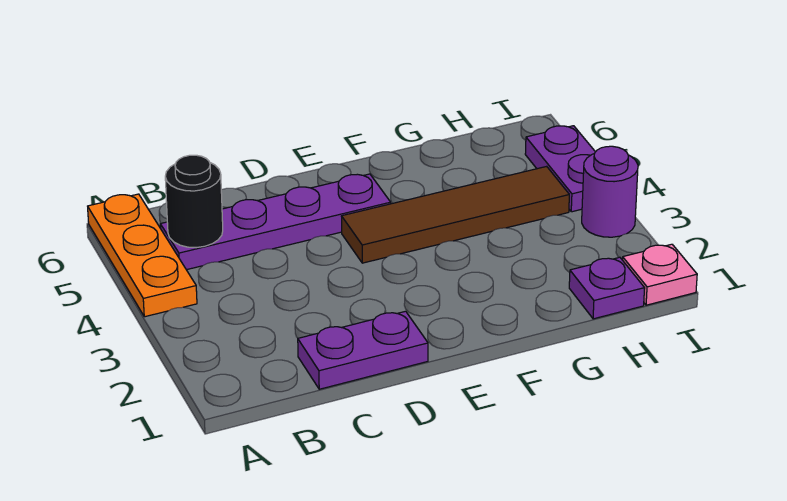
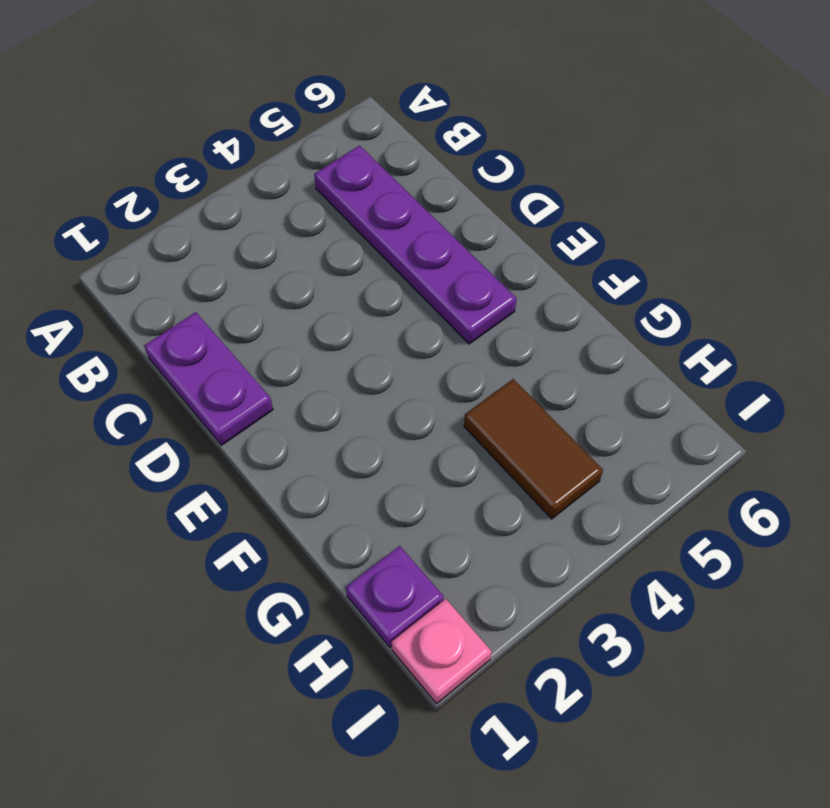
brown tile G4:H4 level 1 -> brown tile E4:H4 level 1
none -> orange plate A4:A6 level 1
none -> purple round brick I3 level 1

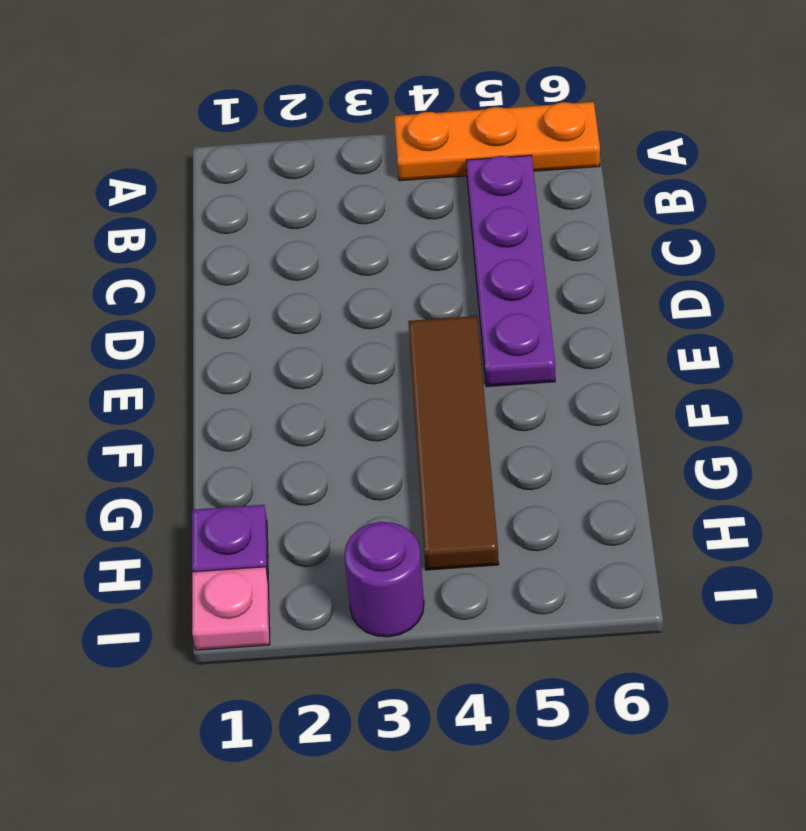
none -> purple plate C1:D1 level 1
none -> purple plate I4:I5 level 1

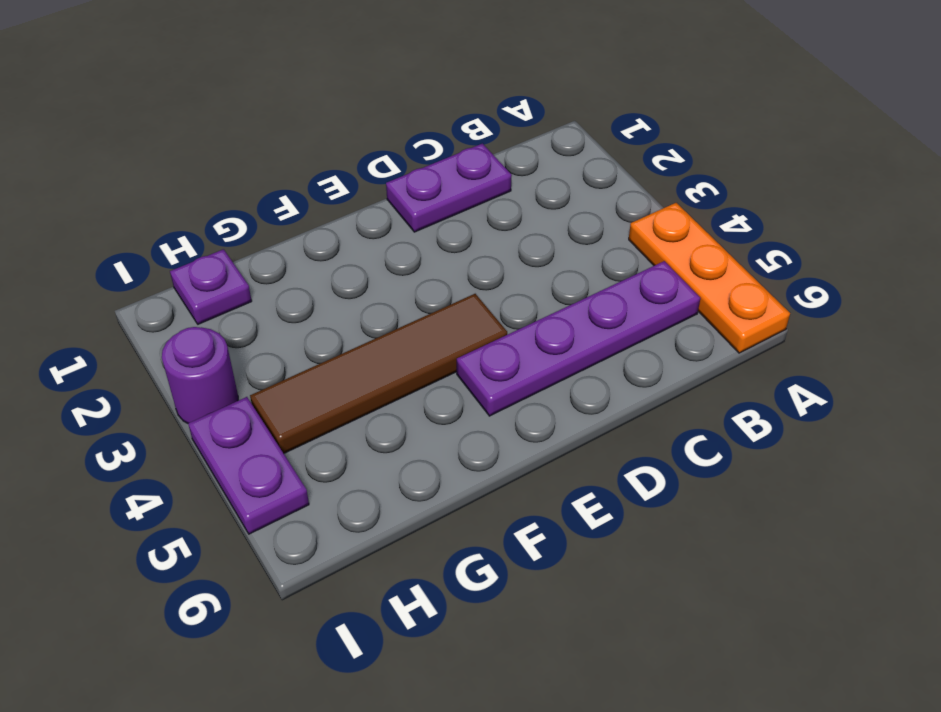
none -> pink plate I1 level 1
none -> black round brick B5 level 2

